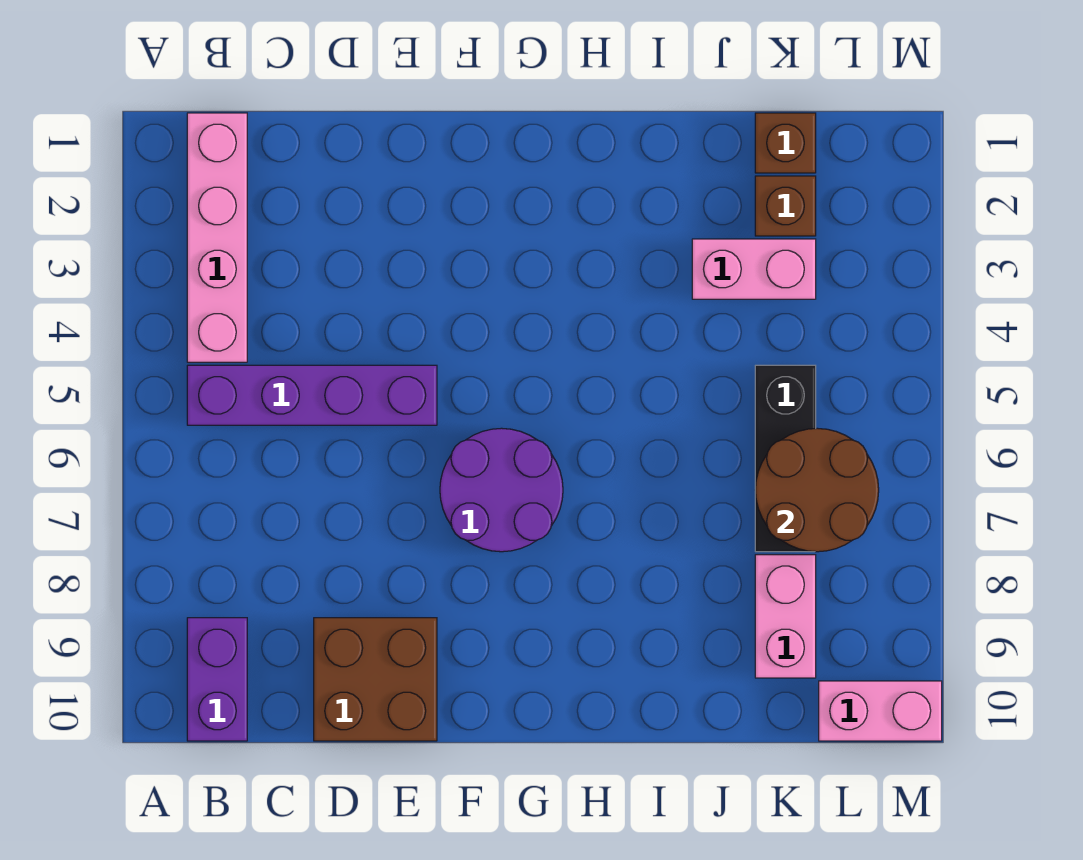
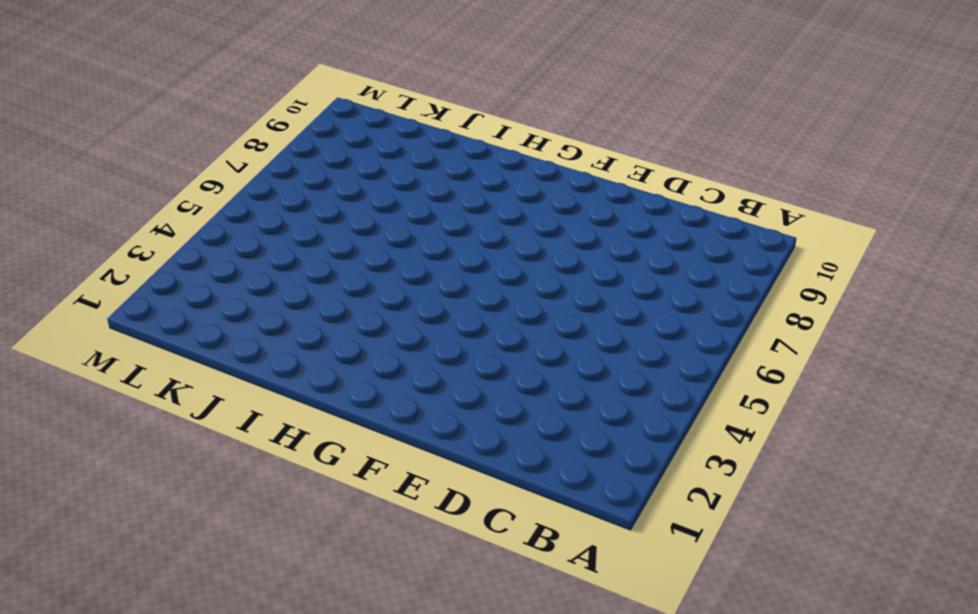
none -> pink brick B1:B4 level 1
none -> purple brick B5:E5 level 1
none -> purple brick B9:B10 level 1

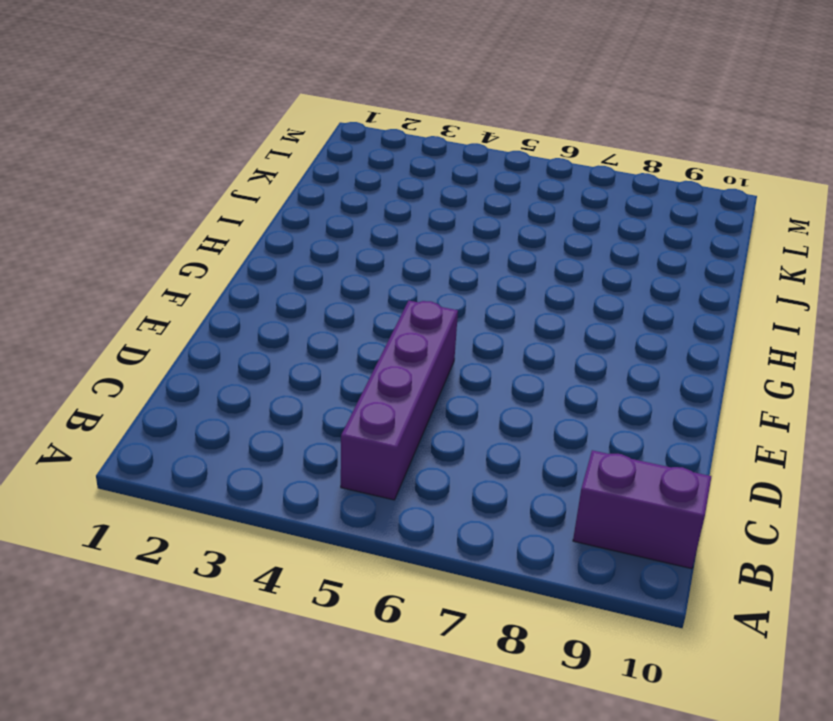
none -> pink brick B1:B4 level 1
none -> brown brick D9:E10 level 1
none -> purple round brick F6:G7 level 1

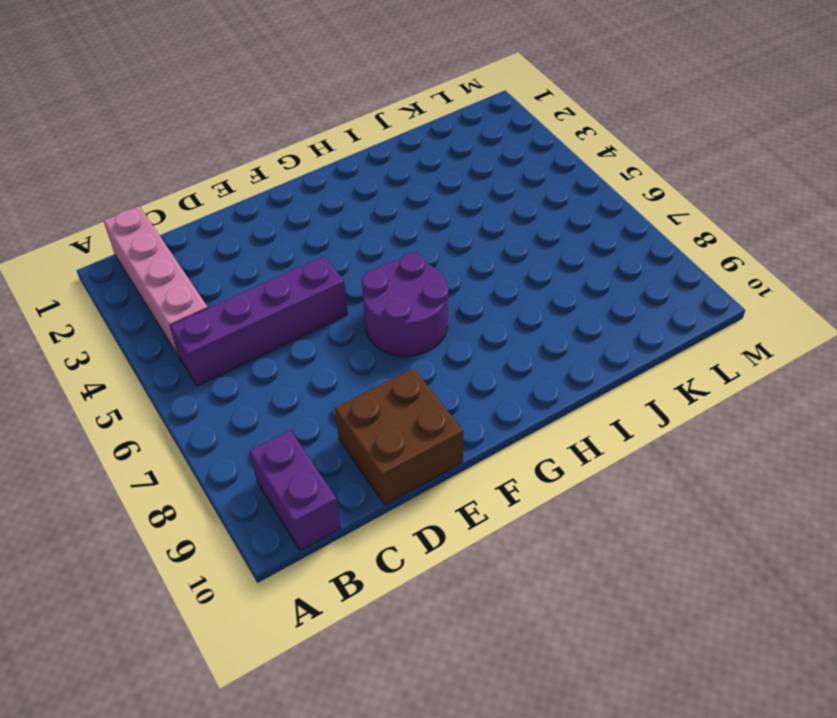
none -> pink brick J3:K3 level 1
none -> brown brick K1 level 1
none -> brown brick K2 level 1

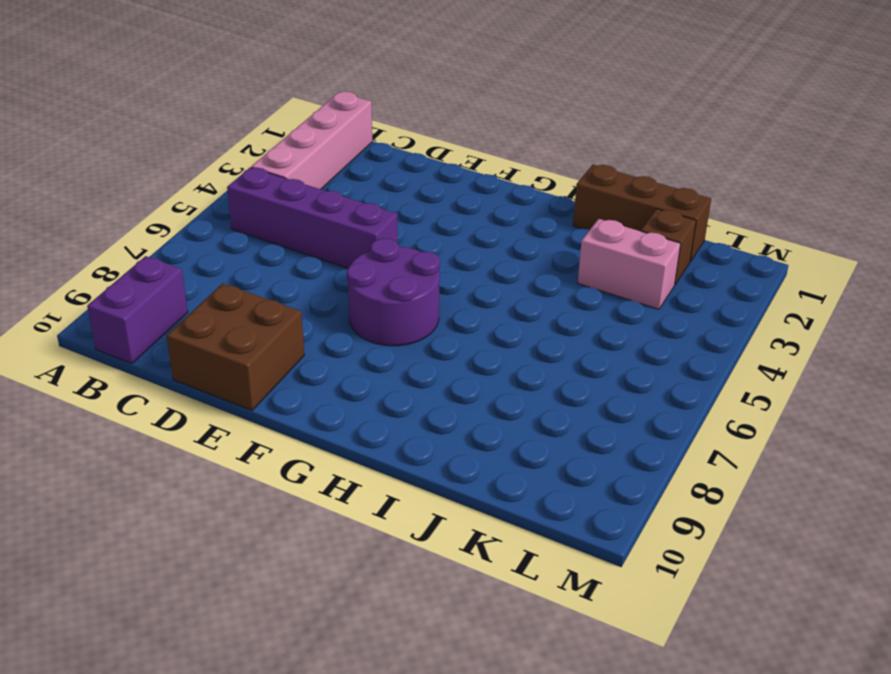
brown brick I1:K1 level 1 -> brown brick K1 level 1
none -> black brick K5:K7 level 1
none -> pink brick K8:K9 level 1
none -> pink brick L10:M10 level 1

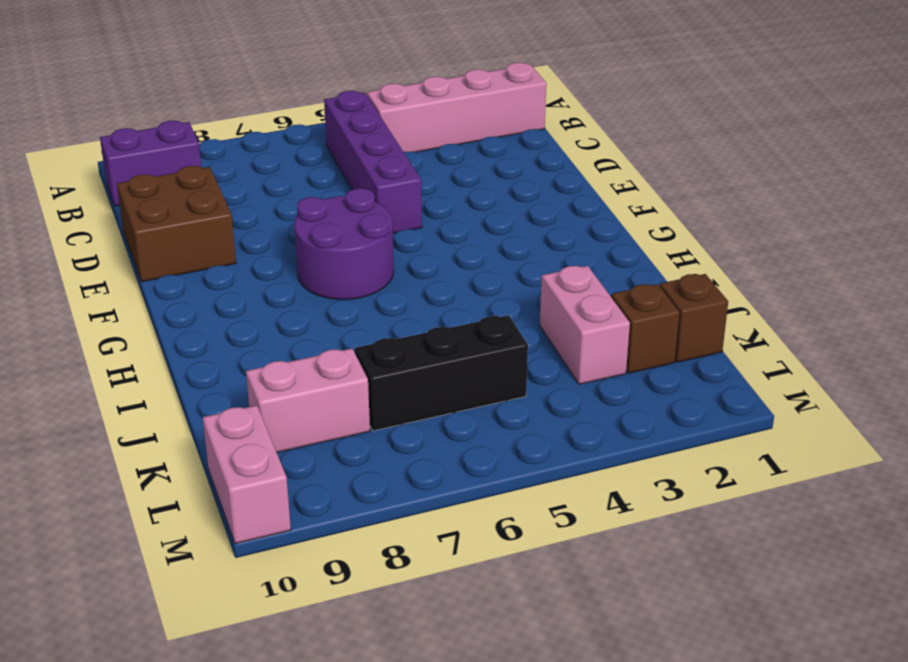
none -> brown round brick K6:L7 level 2

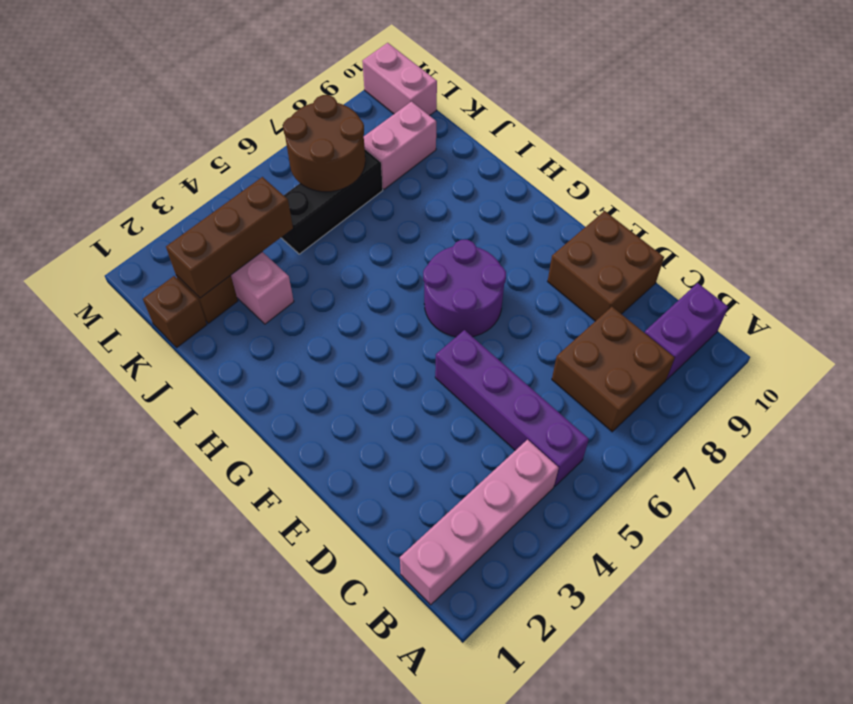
brown brick B7:C8 level 1 -> none
brown brick K2:K4 level 2 -> none

